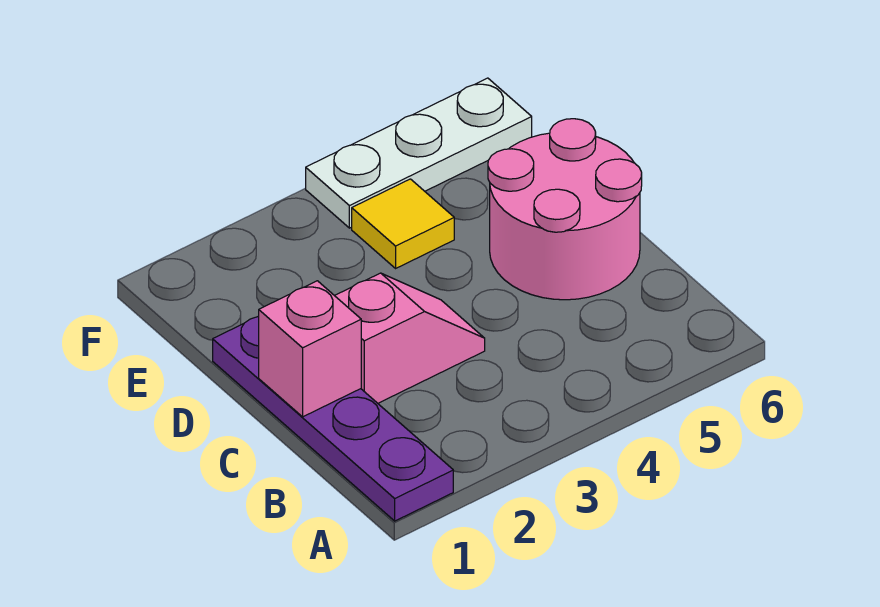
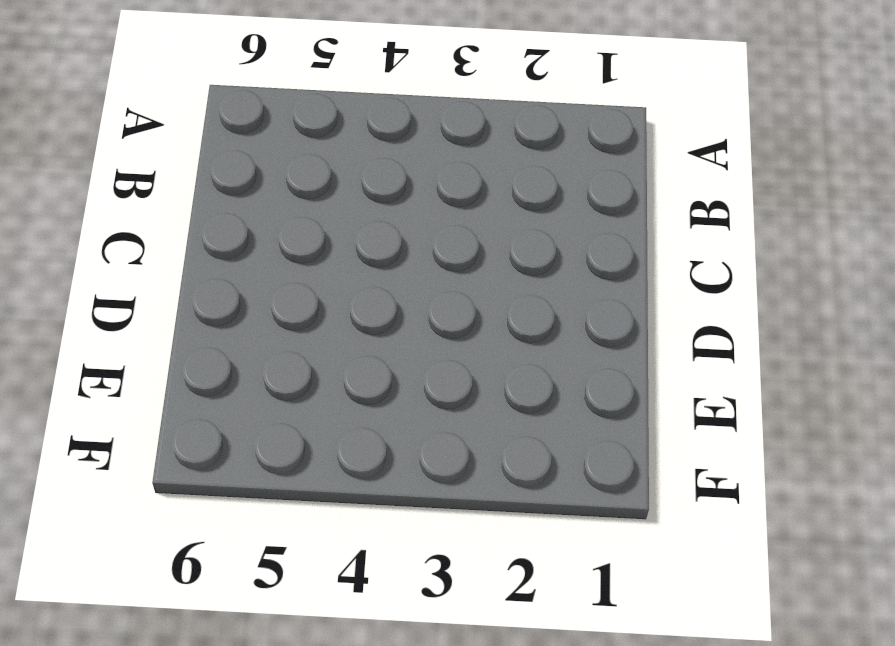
none -> purple plate A1:D1 level 1
none -> pink slope C2:C3 level 1 top 2

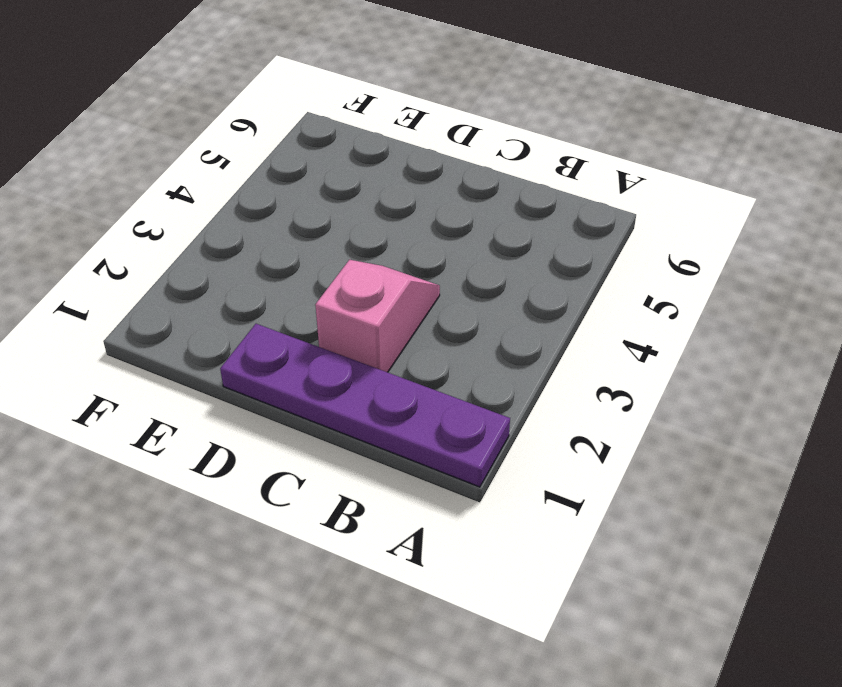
none -> pink round brick C5:D6 level 1
none -> yellow tile E4 level 1

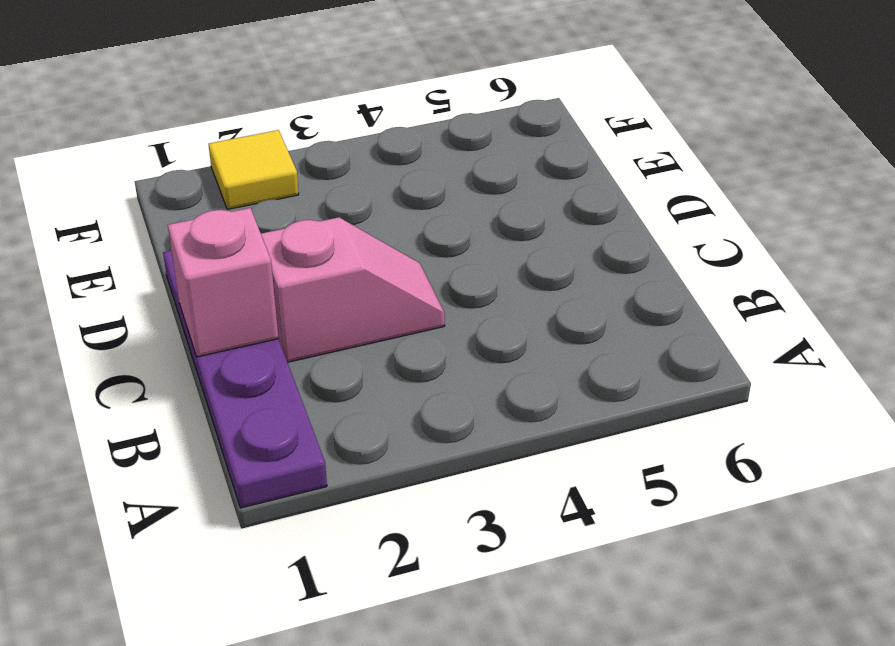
yellow tile F2 level 1 -> yellow tile E4 level 1
none -> pink round brick C5:D6 level 1
none -> white plate F4:F6 level 1

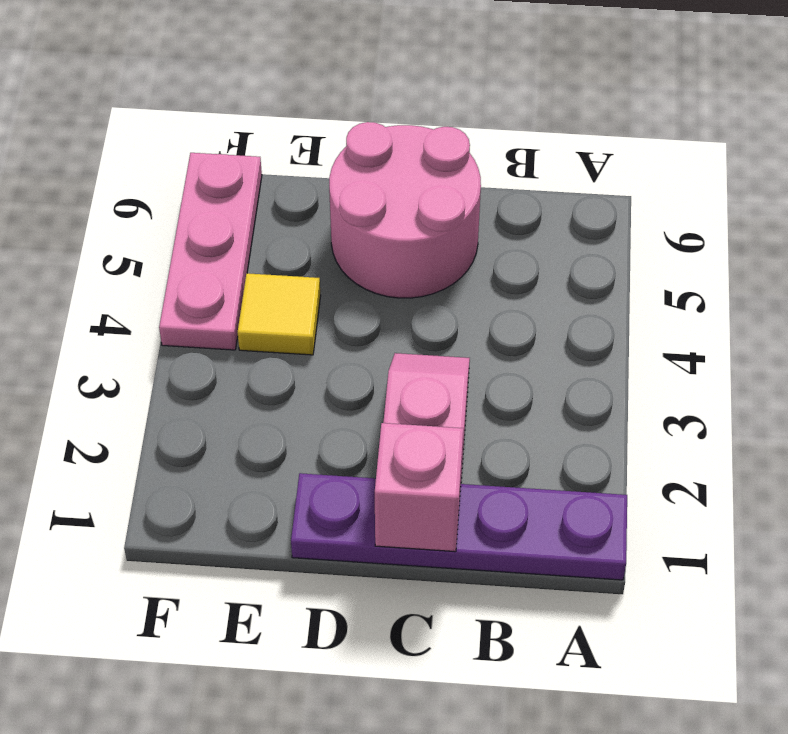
pink plate F4:F6 level 1 -> white plate F4:F6 level 1

